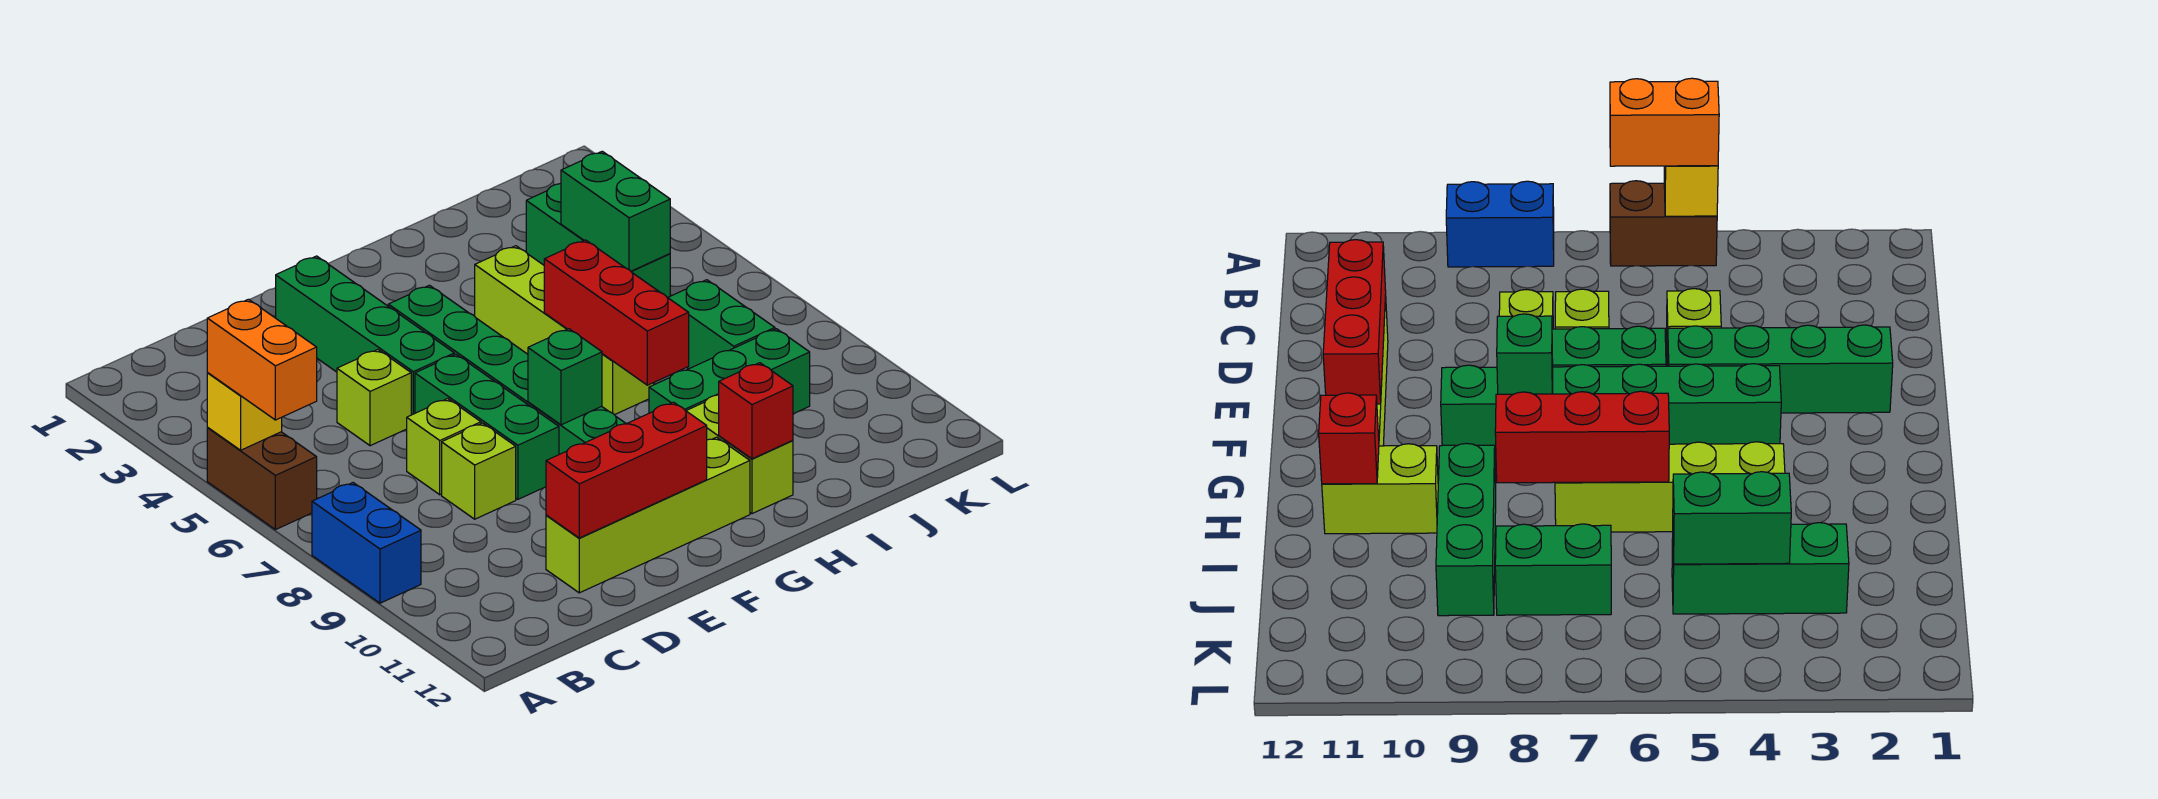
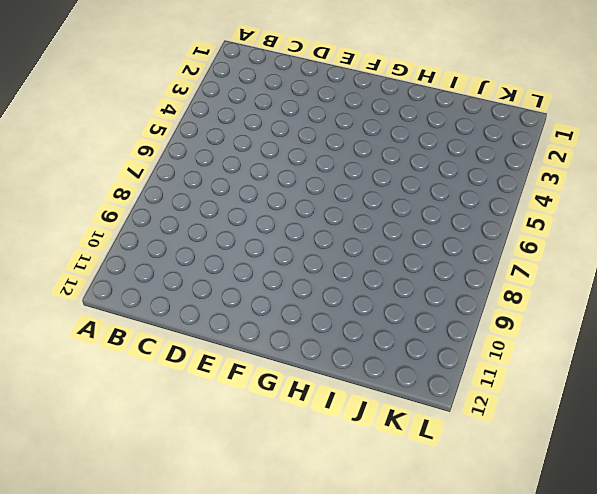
none -> brown brick A5:A6 level 1
none -> blue brick A8:A9 level 1
none -> lime brick D5 level 1

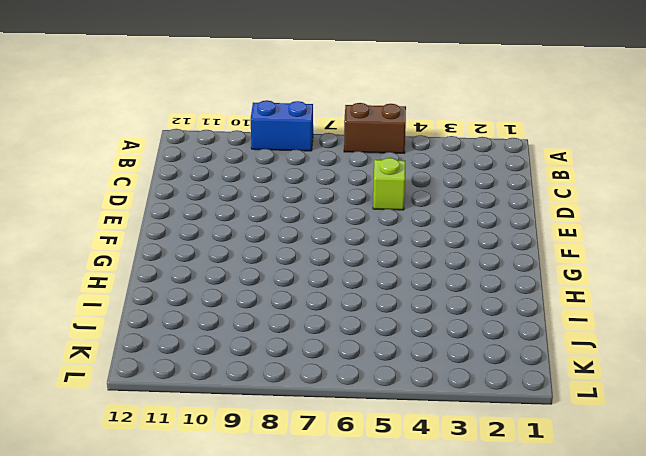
none -> lime brick D7 level 1
none -> lime brick D8 level 1
none -> lime brick D11:G11 level 1

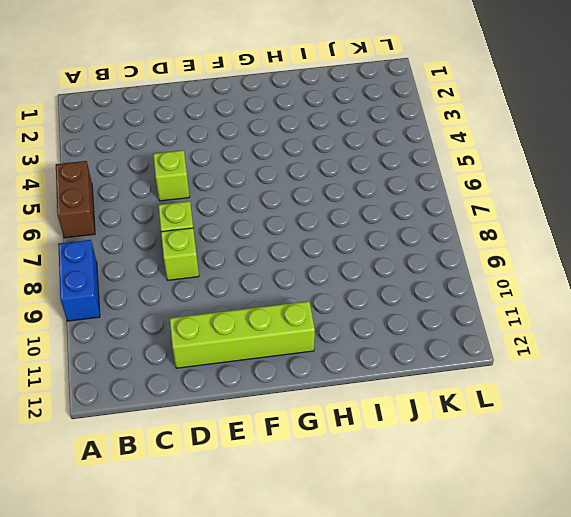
none -> green brick E2:E5 level 1
none -> green brick E6:E8 level 1
none -> green brick F4:F9 level 1

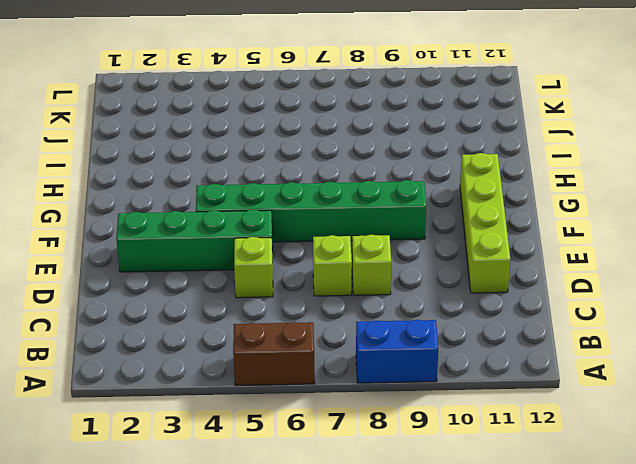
none -> green brick E6:E8 level 1
none -> lime brick H4:H7 level 1
none -> green brick H9:J9 level 1

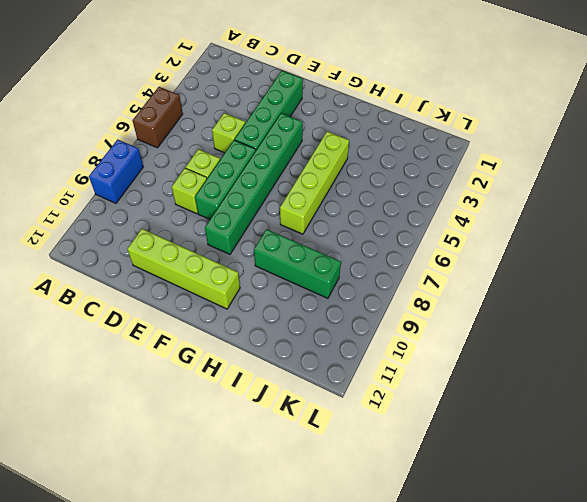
none -> lime brick H10:H11 level 1
none -> green brick J3:J5 level 1
none -> green brick J7:J8 level 1

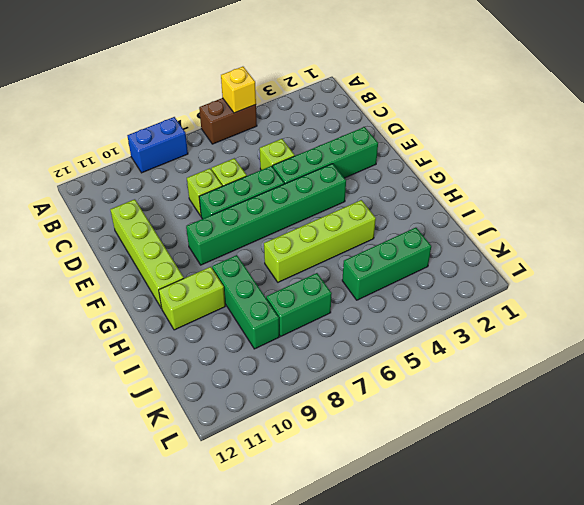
none -> red brick D11:F11 level 2
none -> green brick F8 level 2
none -> red brick H6:H8 level 2

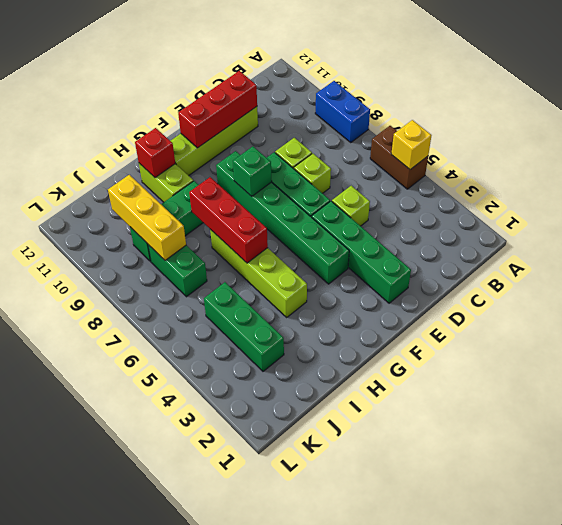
yellow brick J8:J10 level 2 -> none
none -> green brick J4:J5 level 2
none -> orange brick A5:A6 level 3

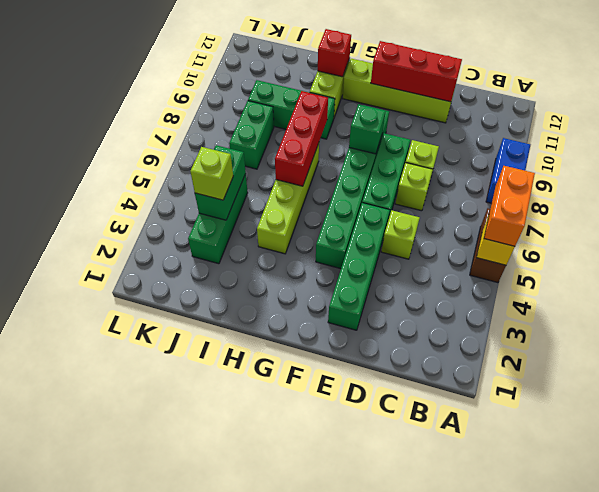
lime brick J4 level 3 -> none

